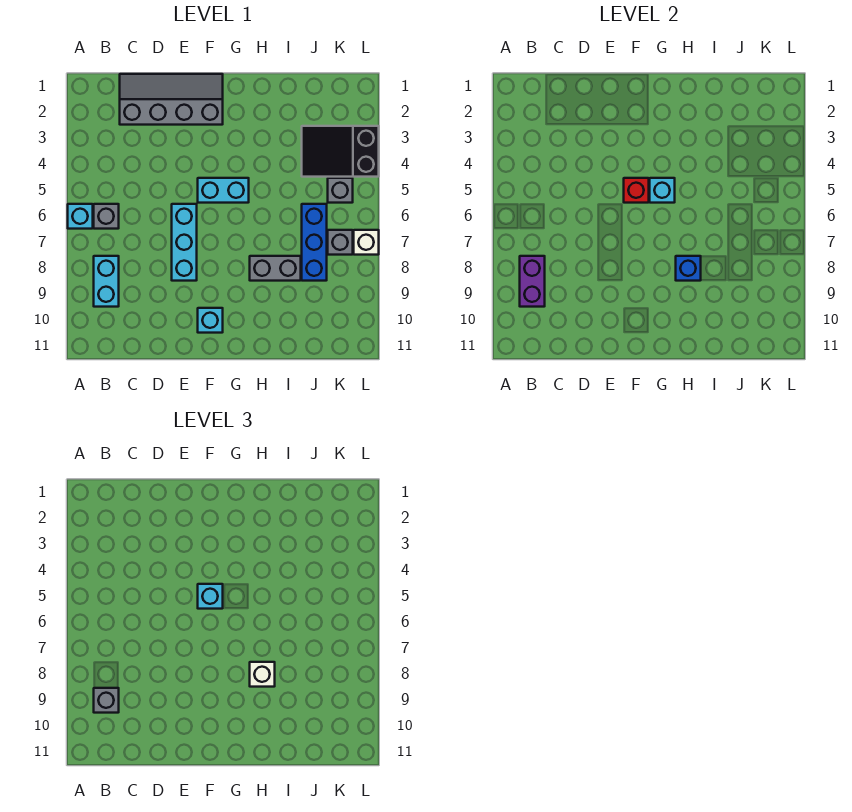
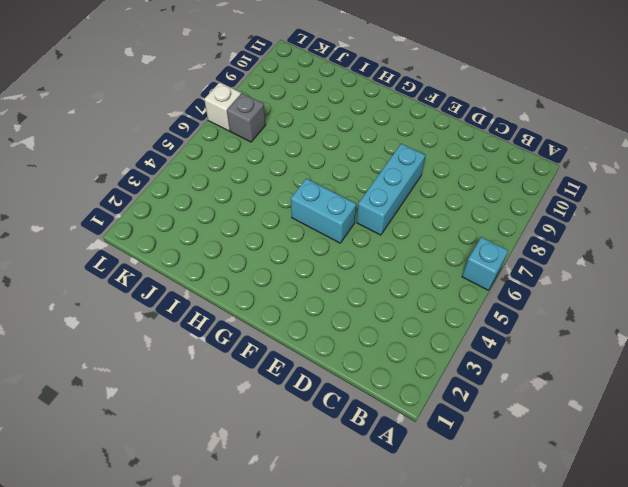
none -> grey brick B6 level 1
none -> cyan brick B8:B9 level 1
none -> grey slope C1:F2 level 1 top 2

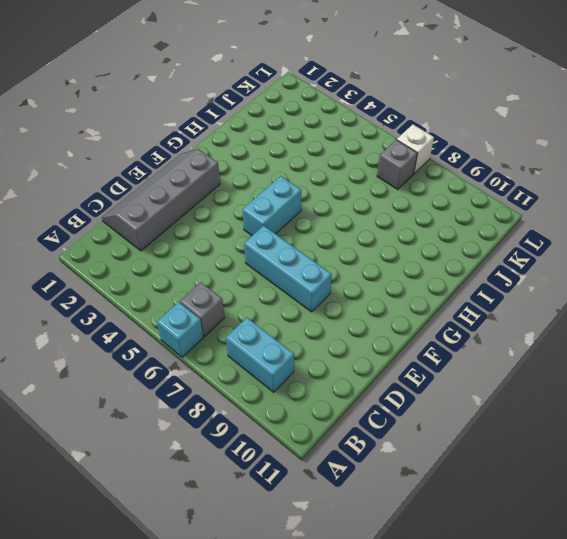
none -> cyan brick F10 level 1
none -> grey brick H8:I8 level 1
none -> black slope J3:L4 level 1 top L

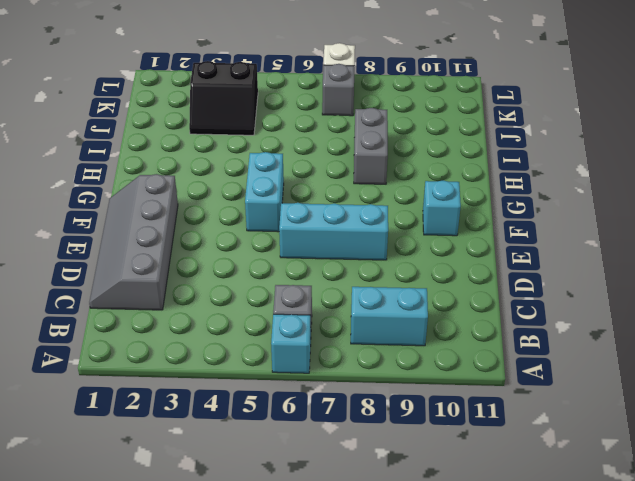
black slope J3:K4 level 1 top K -> black slope J3:L4 level 1 top L
none -> blue brick J6:J8 level 1
none -> grey brick K5 level 1
none -> purple brick B8:B9 level 2

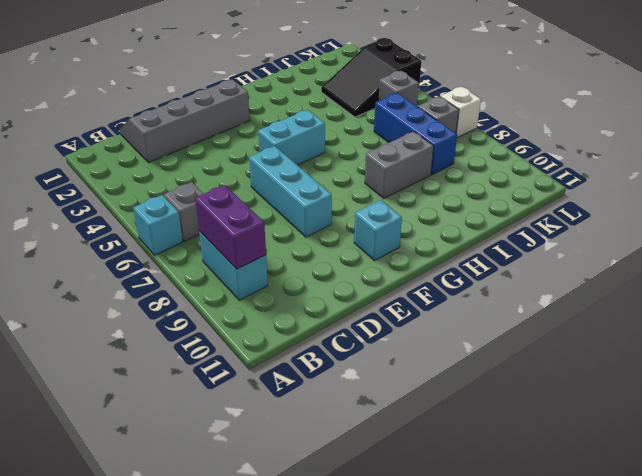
none -> red brick F5 level 2
none -> cyan brick G5 level 2
none -> blue brick H8 level 2

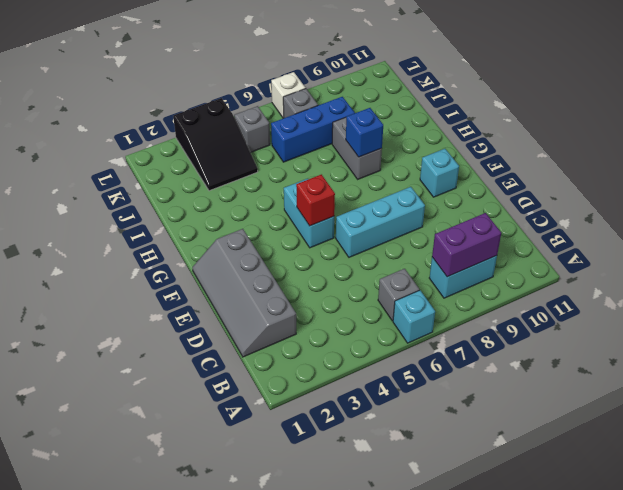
none -> cyan brick G5 level 2
none -> grey brick B9 level 3
none -> cyan brick F5 level 3

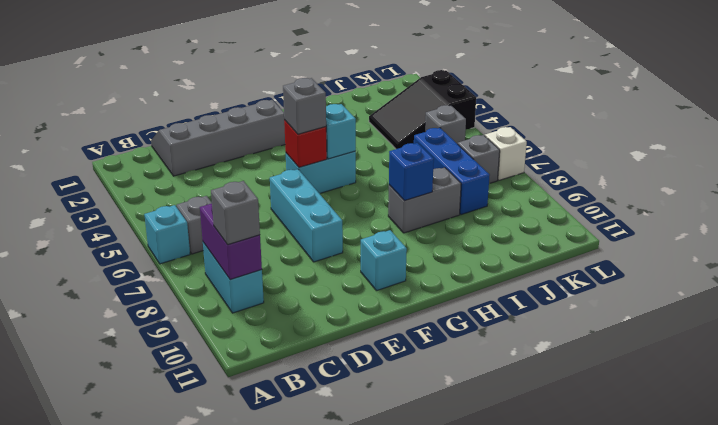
grey brick F5 level 3 -> cyan brick F5 level 3
none -> white brick H8 level 3

